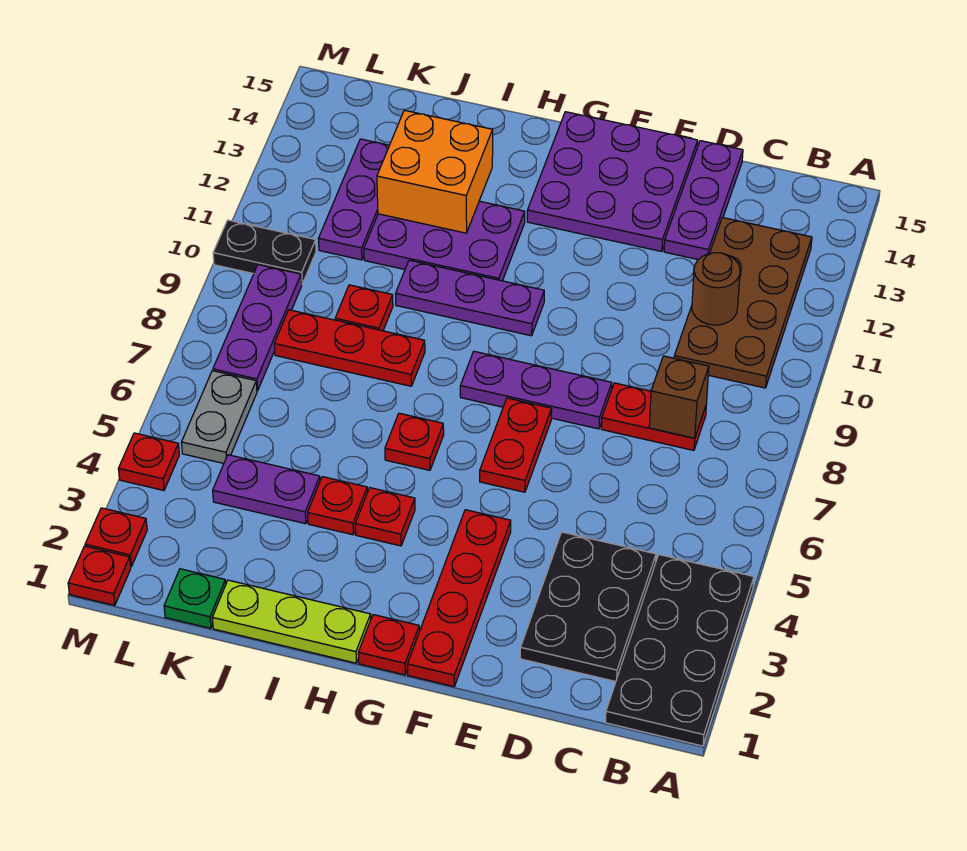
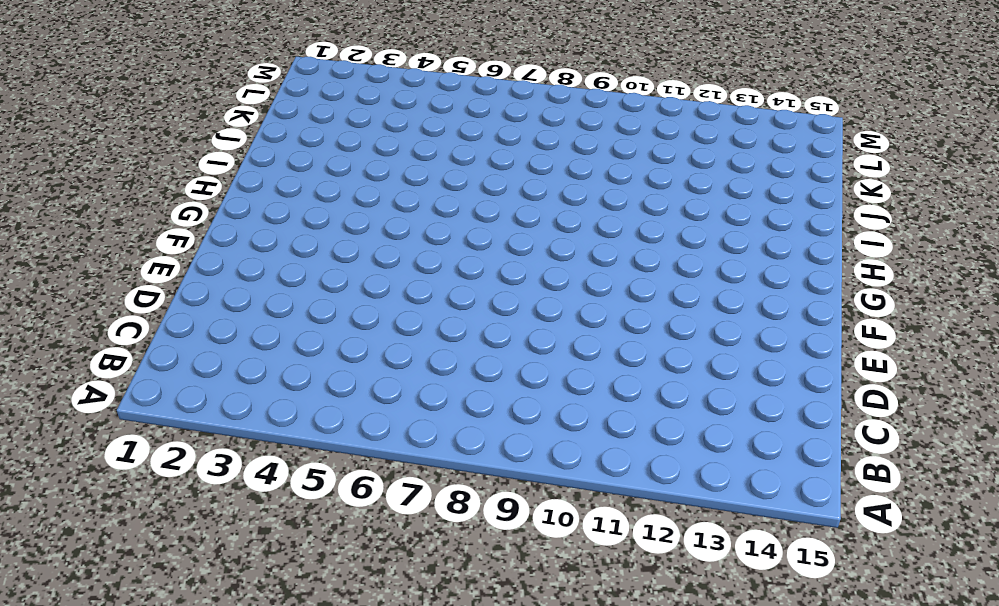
none -> black plate A1:B4 level 1
none -> brown plate B10:C13 level 1
none -> black plate C2:D4 level 1
none -> red plate C8:D8 level 1

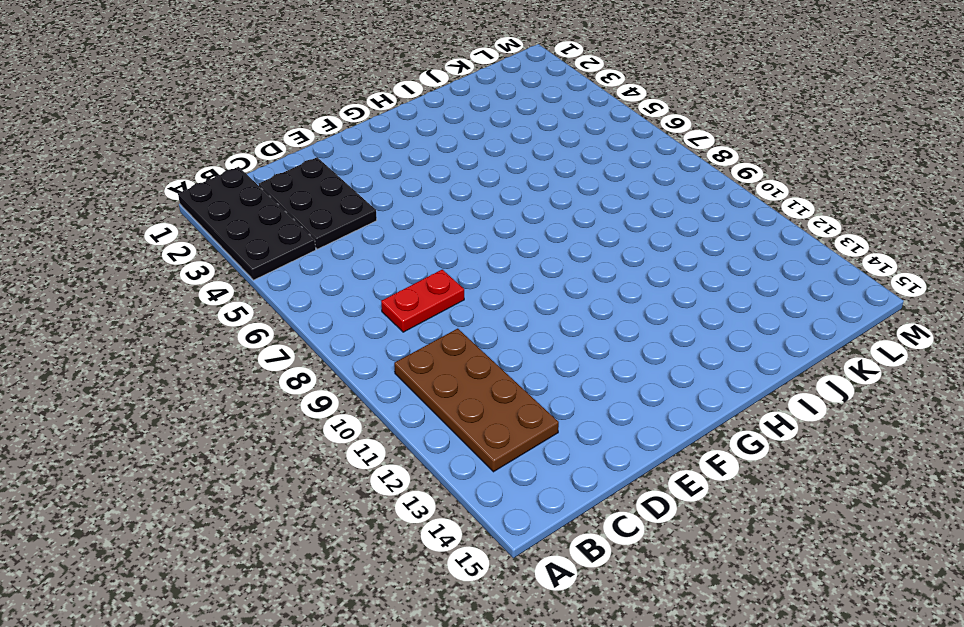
none -> purple plate D13:D15 level 1
none -> purple plate E8:G8 level 1
none -> purple plate E13:G15 level 1
none -> red plate F1:F4 level 1

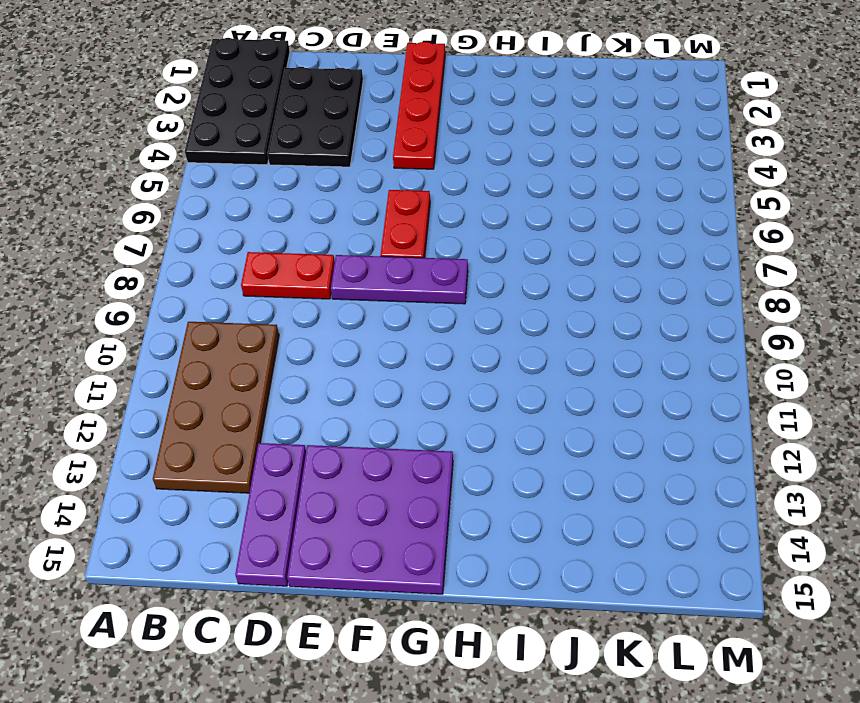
none -> red plate G1 level 1
none -> purple plate G10:I10 level 1
none -> lime plate H1:J1 level 1
none -> red plate H4 level 1

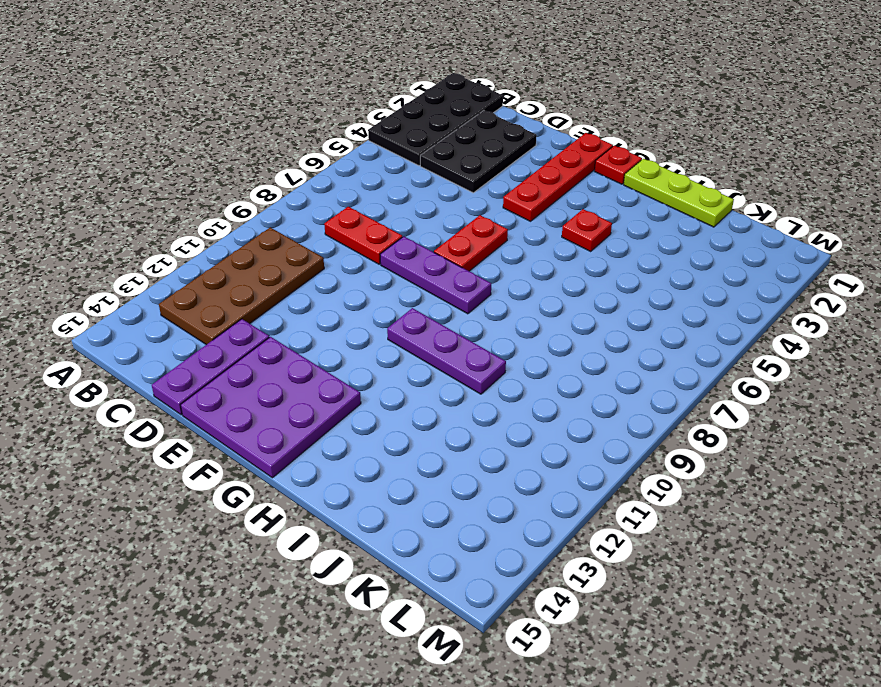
none -> red plate H6 level 1
none -> purple plate H11:J12 level 1
none -> red plate I4 level 1
none -> red plate I8:K8 level 1

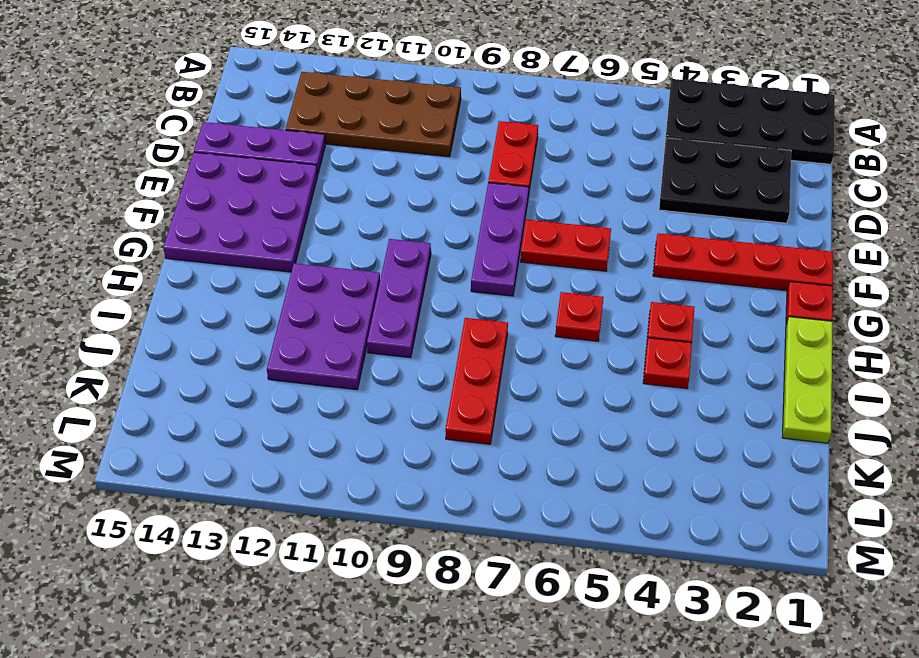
none -> purple plate J4:K4 level 1
none -> red plate J9 level 1
none -> green plate K1 level 1
none -> purple plate K11:K13 level 1

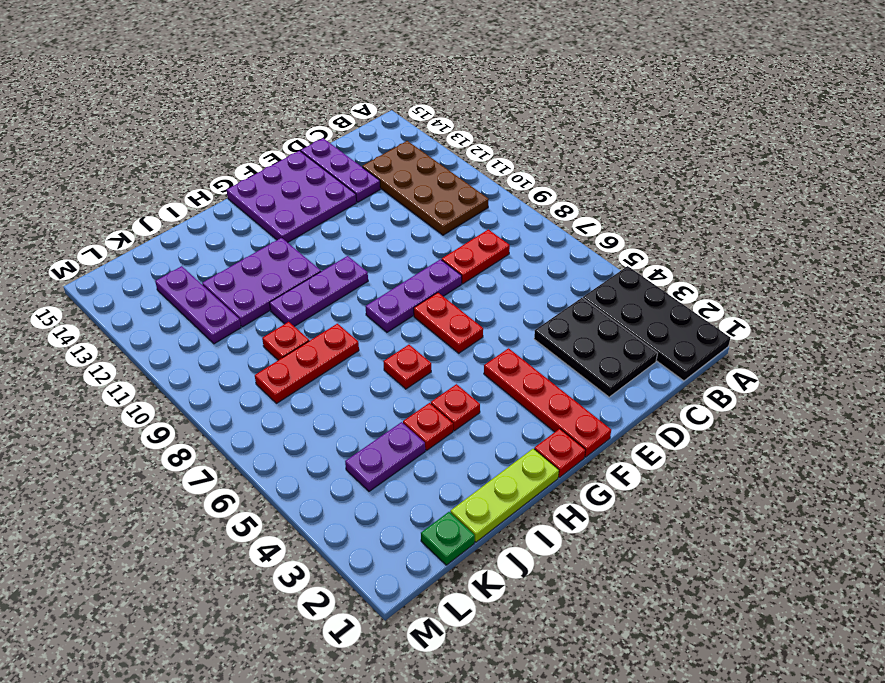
none -> grey plate L5:L6 level 1
none -> purple plate L7:L9 level 1
none -> black plate L10:M10 level 1
none -> red plate M1 level 1

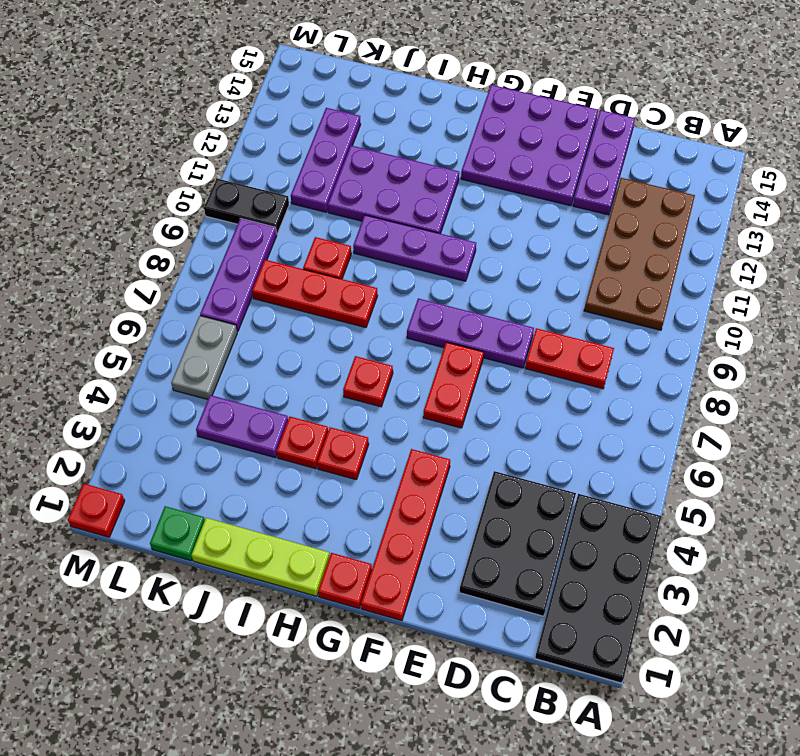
none -> red plate M2 level 1
none -> red plate M4 level 1
none -> brown brick C8 level 2
none -> brown round brick C11 level 2

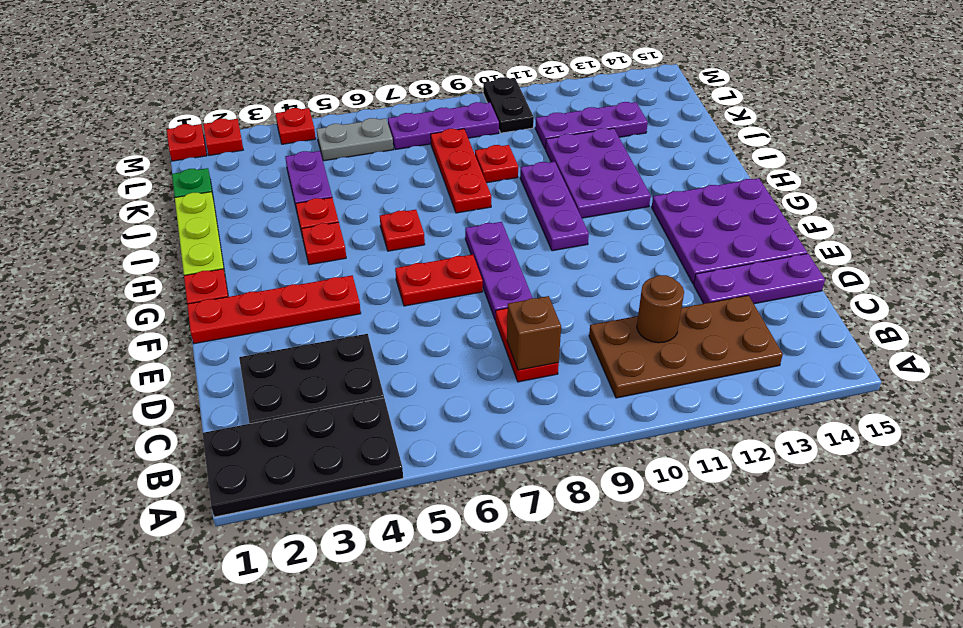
none -> orange brick I12:J13 level 2

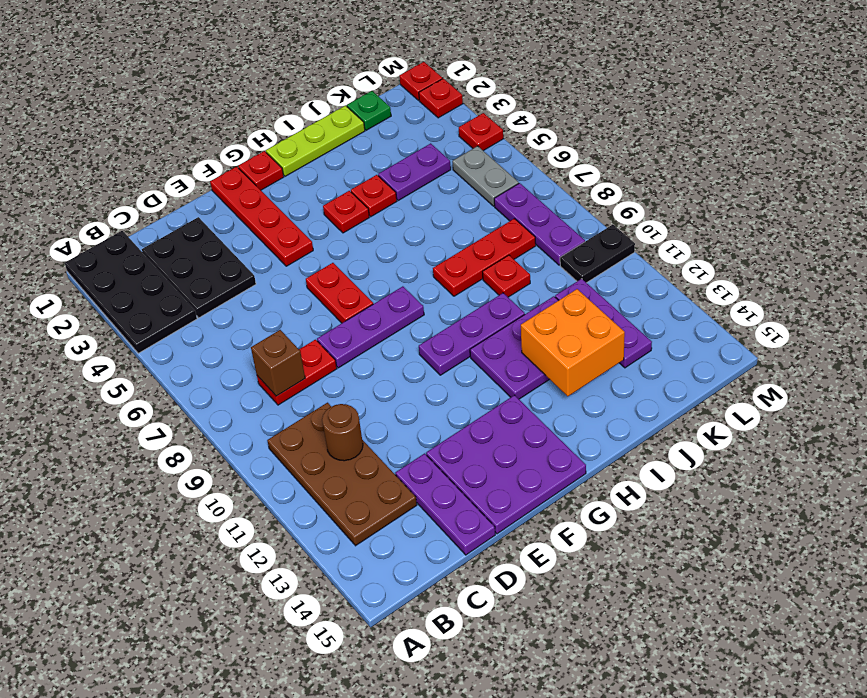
none -> red plate H6 level 1

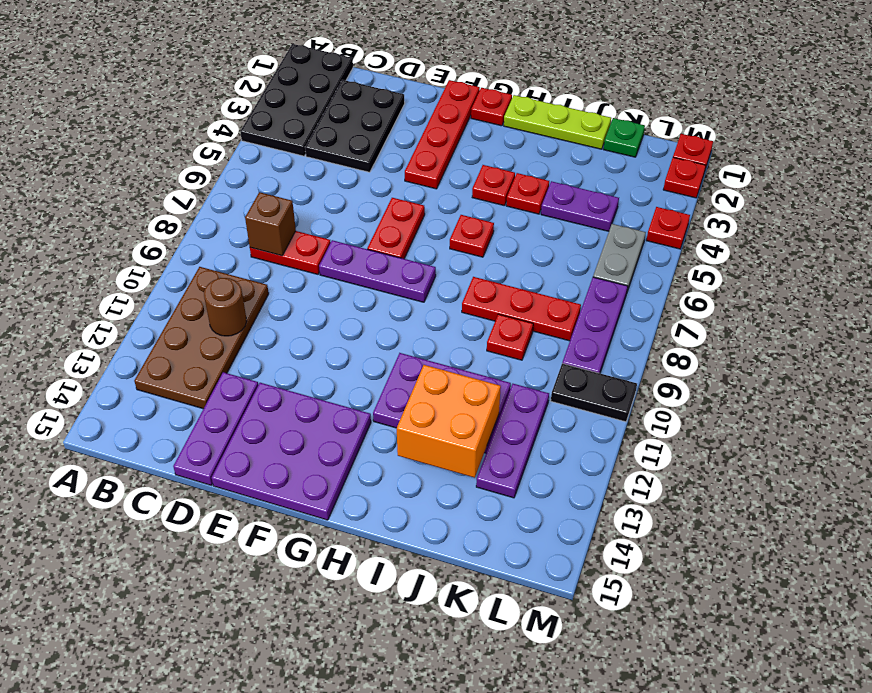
none -> purple plate G10:I10 level 1

